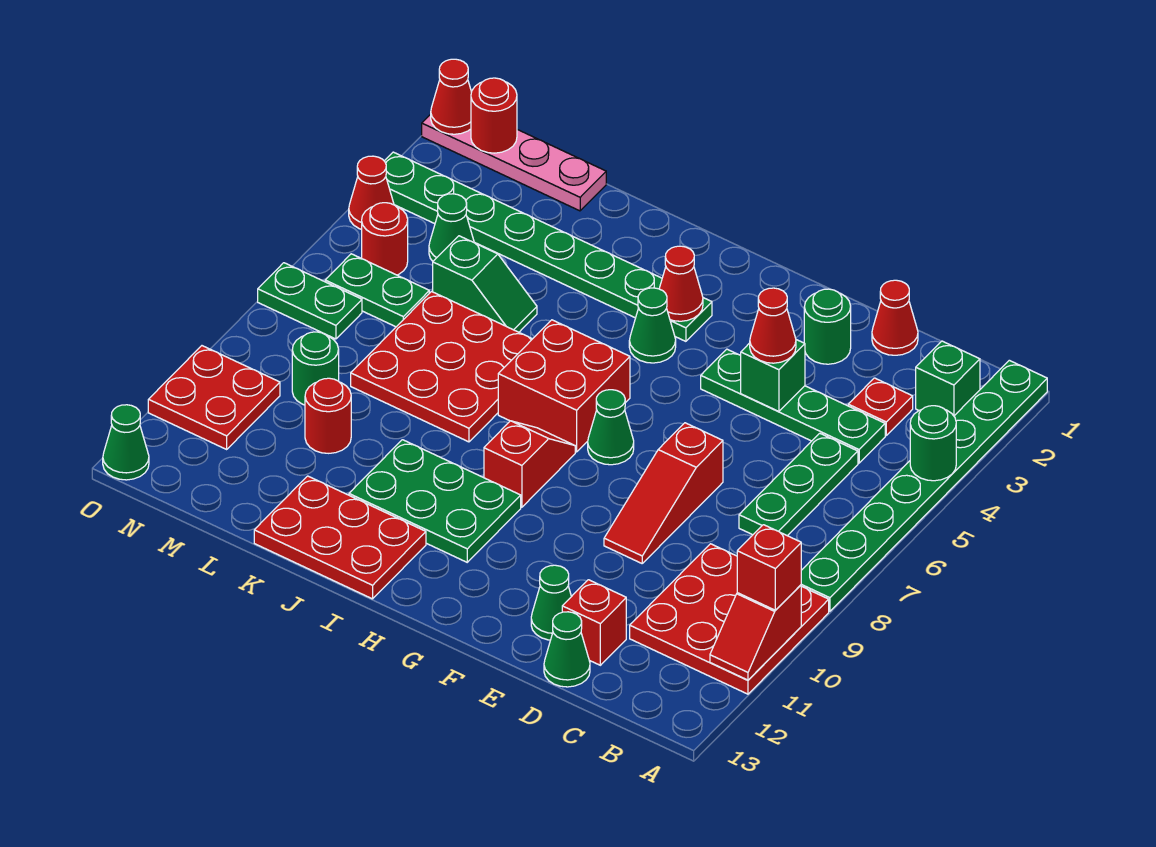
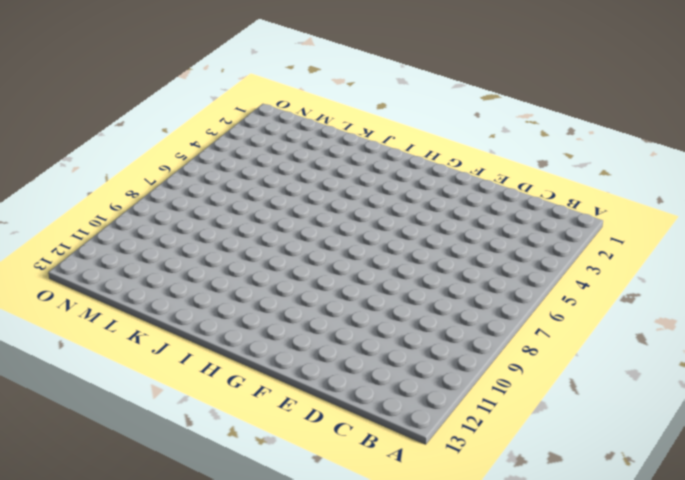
none -> green plate A1:A8 level 1
none -> red plate A9:C11 level 1
none -> green brick B2 level 1
none -> red plate C3 level 1

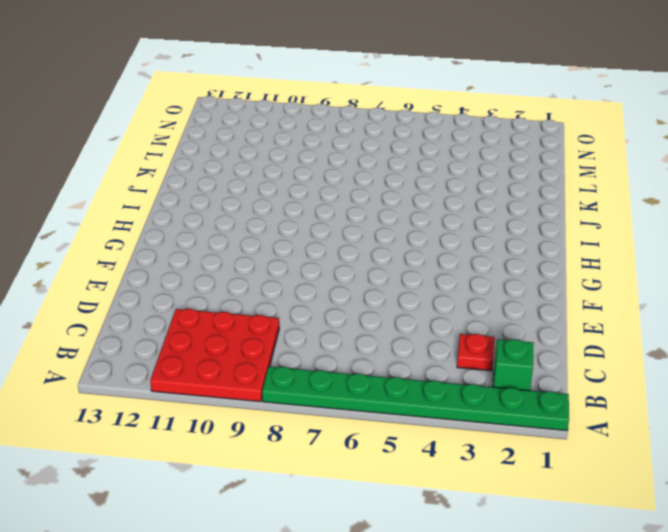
none -> green plate C4:F4 level 1
none -> green plate C5:C7 level 1
none -> red cone D1 level 1
none -> red brick D12 level 1

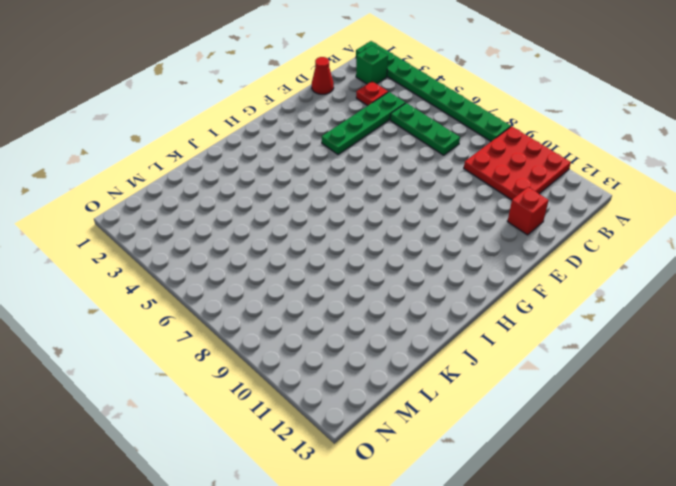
none -> green cone D13 level 1
none -> green round brick E2 level 1
none -> red slope E7:E9 level 1 top 7
none -> green cone E12 level 1

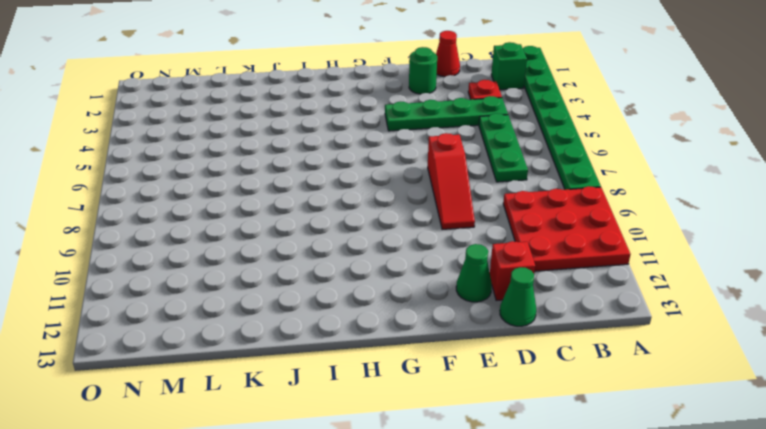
none -> green cone G7 level 1
none -> green plate H3:O3 level 1
none -> green cone H4 level 1
none -> red brick H6:I7 level 1

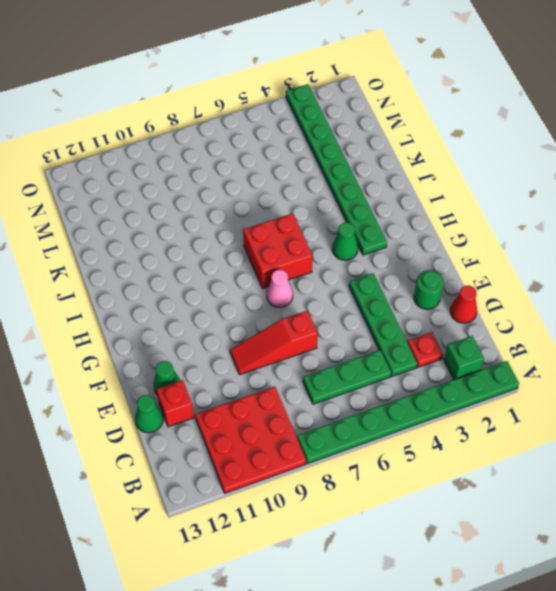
pink cone G7 level 1 -> green cone G7 level 1
none -> red slope H8:H9 level 1 top 9
none -> green plate H10:J11 level 1
none -> red plate I12:K13 level 1
none -> red plate J6:L8 level 1

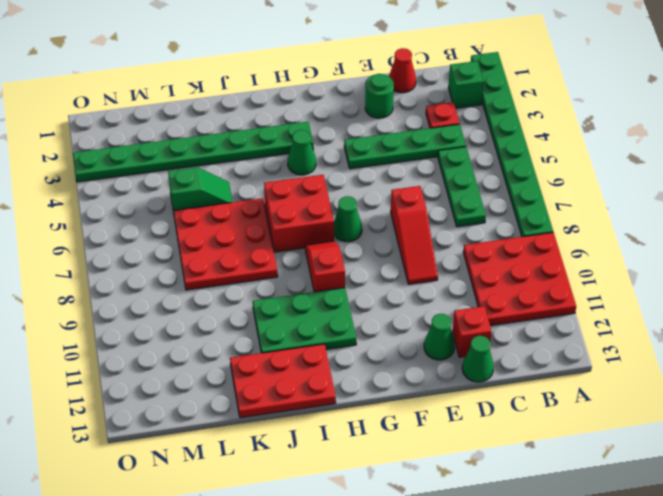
none -> pink plate L1:O1 level 1
none -> red round brick L10 level 1
none -> green cone M4 level 1
none -> green plate M6:N6 level 1

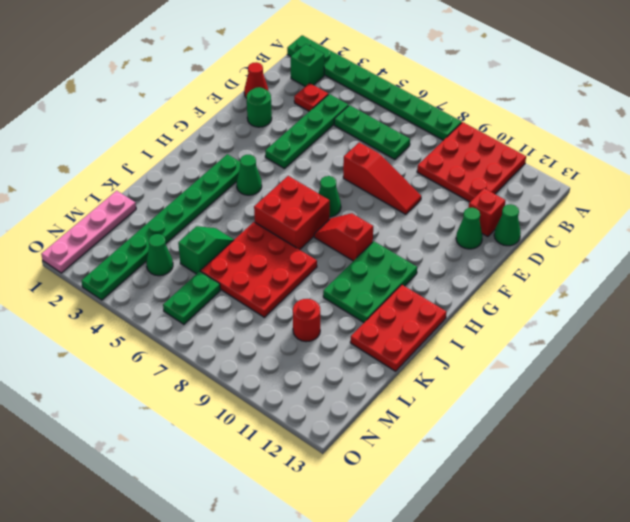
none -> green round brick M9 level 1
none -> red round brick N5 level 1
none -> green plate N7:O7 level 1
none -> red plate N10:O11 level 1

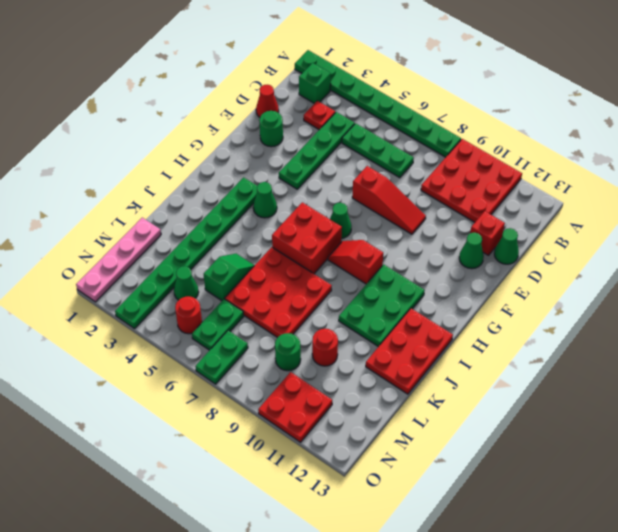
none -> red cone O4 level 1
none -> green cone O13 level 1
none -> green round brick A4 level 2
none -> red slope A10:A11 level 2 top 10

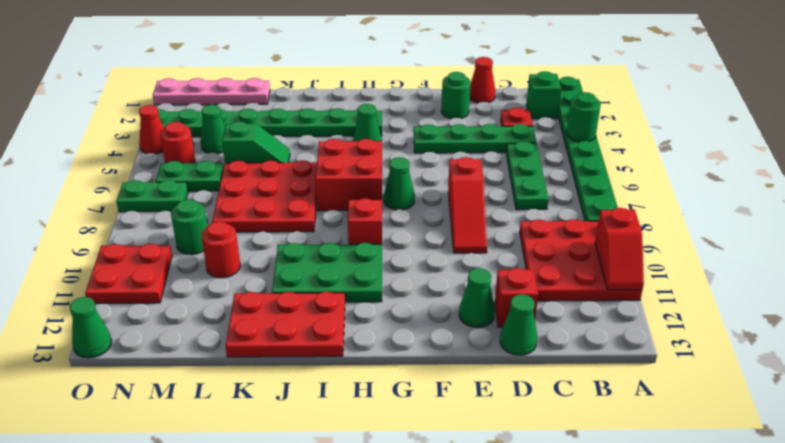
none -> green brick E4 level 2
none -> red cone H3 level 2
none -> red round brick N1 level 2
none -> red cone O1 level 2

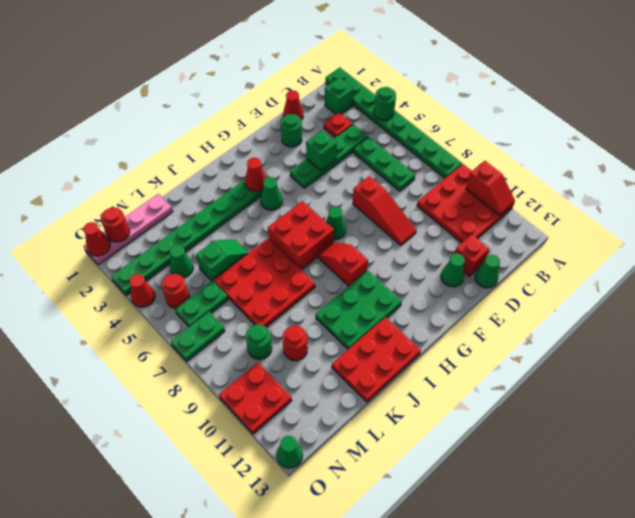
none -> red brick A10 level 3
none -> red cone E4 level 3

